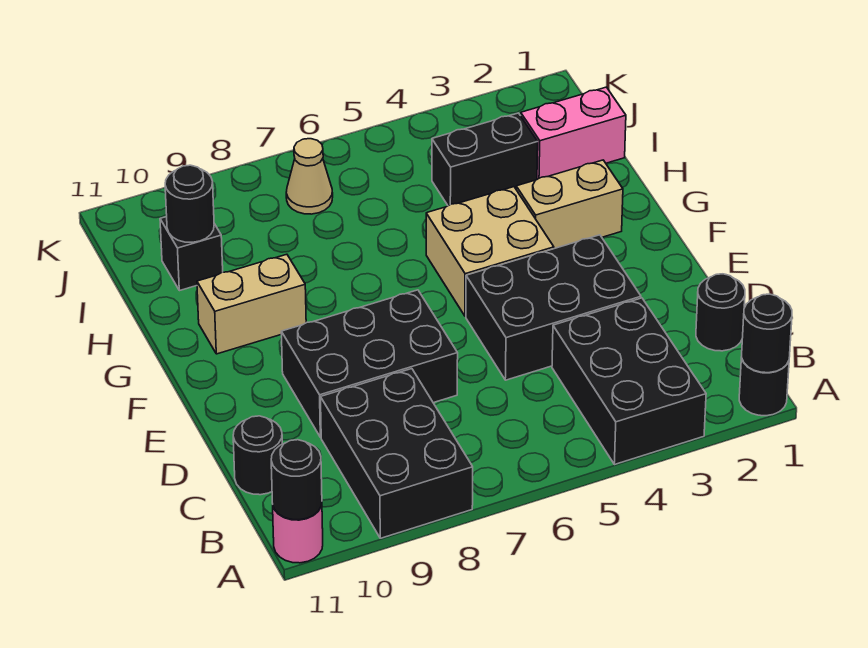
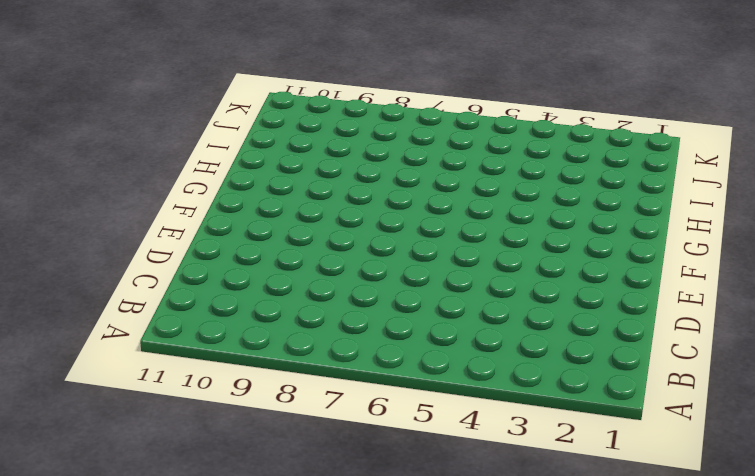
none -> black round brick A1 level 1
none -> black brick A3:C4 level 1
none -> black brick A8:C9 level 1

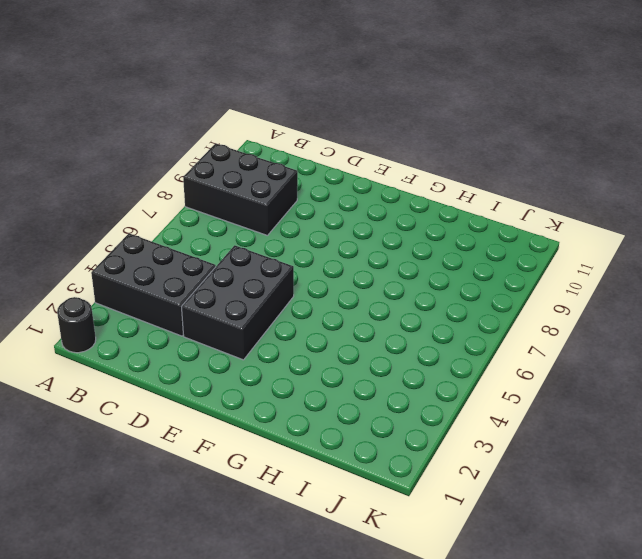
none -> pink round brick A11 level 1
none -> black round brick C1 level 1
none -> black round brick C11 level 1

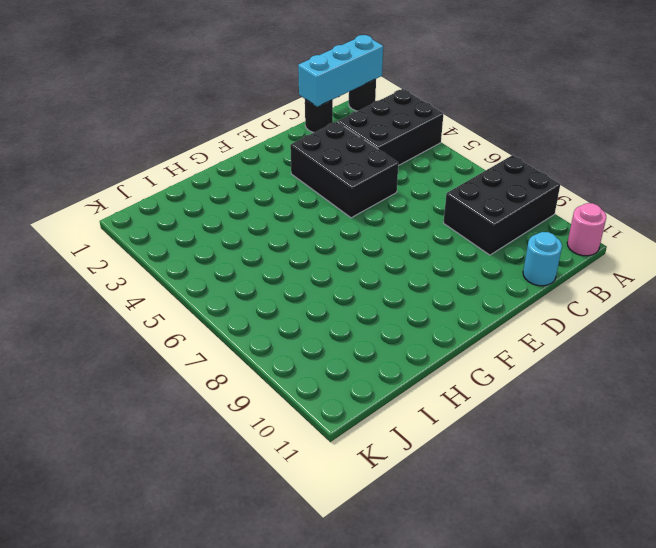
cyan brick A1:C1 level 2 -> black round brick A1 level 2
cyan round brick C11 level 1 -> black round brick C11 level 1
none -> black brick D7:E9 level 1
none -> tan brick F4:G5 level 1
none -> tan brick G2:G3 level 1

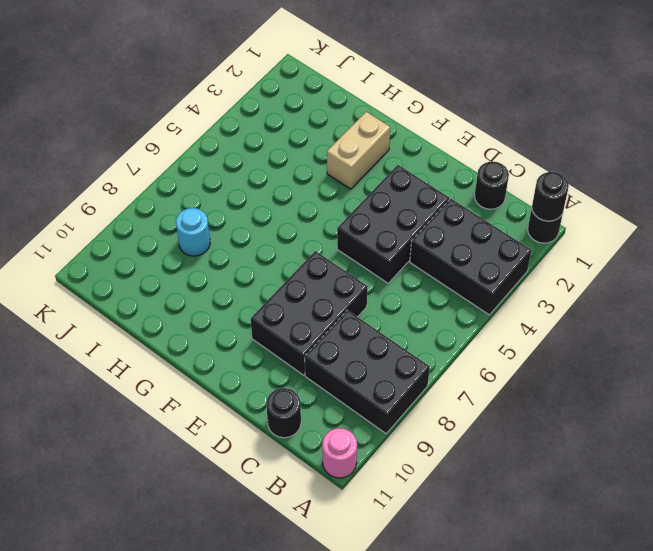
cyan round brick I8 level 1 -> none
none -> tan brick F4:G5 level 1
none -> tan brick G9:G10 level 1
none -> pink brick I1:I2 level 1

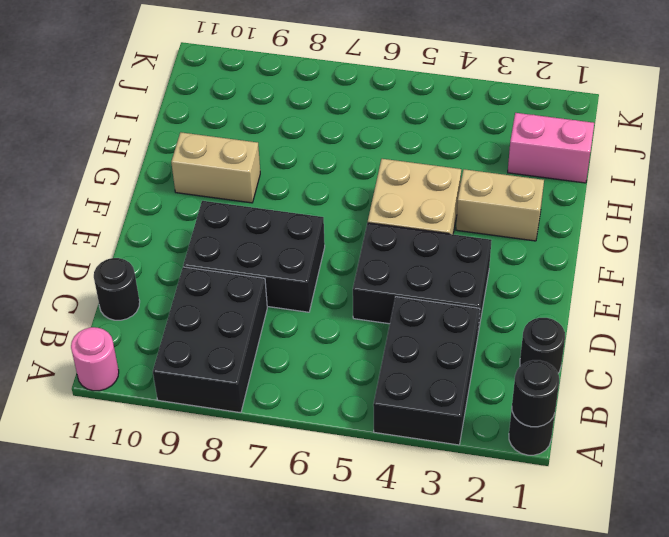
none -> black brick I3:I4 level 1
none -> black brick I10 level 1
none -> tan cone J7 level 1

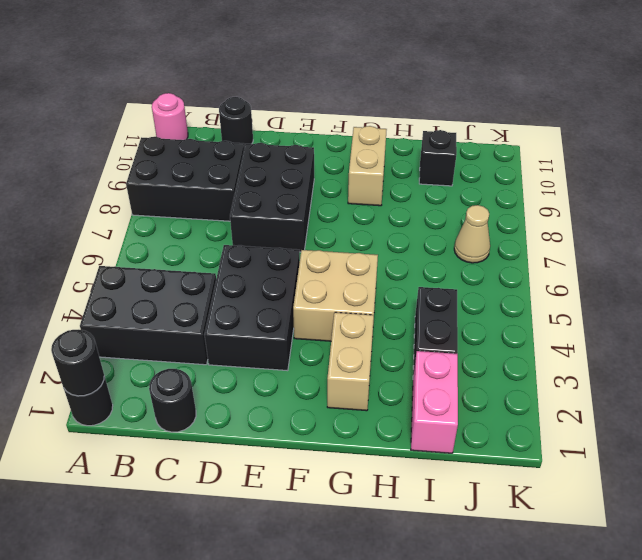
none -> black round brick A11 level 2
none -> black round brick I10 level 2

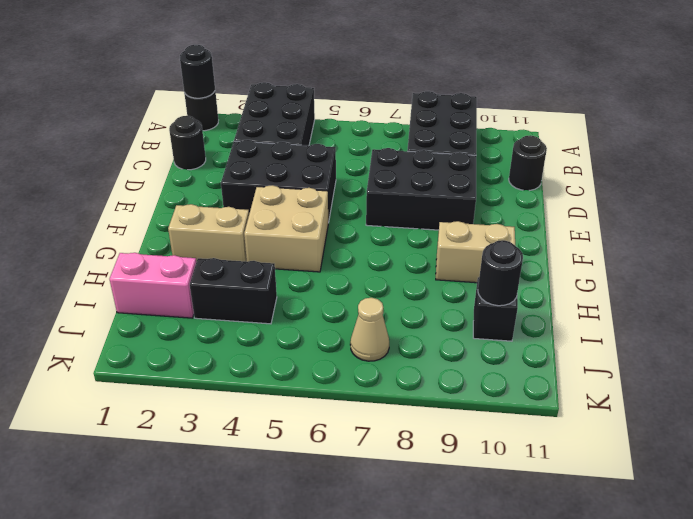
none -> pink round brick A11 level 1
none -> black round brick A11 level 2

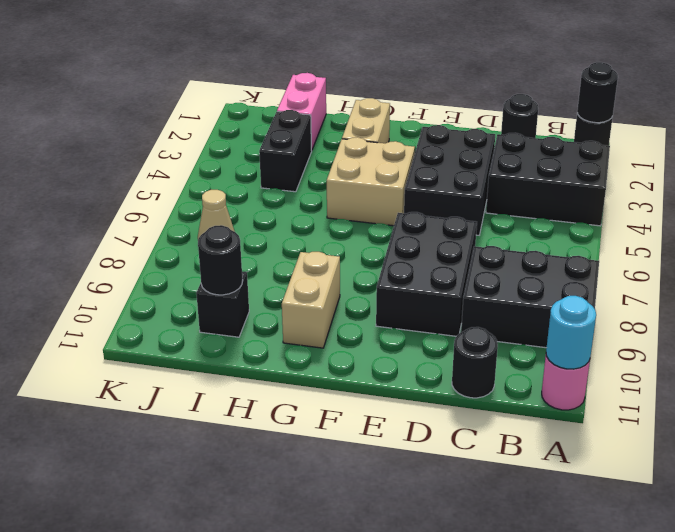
cyan round brick A11 level 2 -> black round brick A11 level 2

